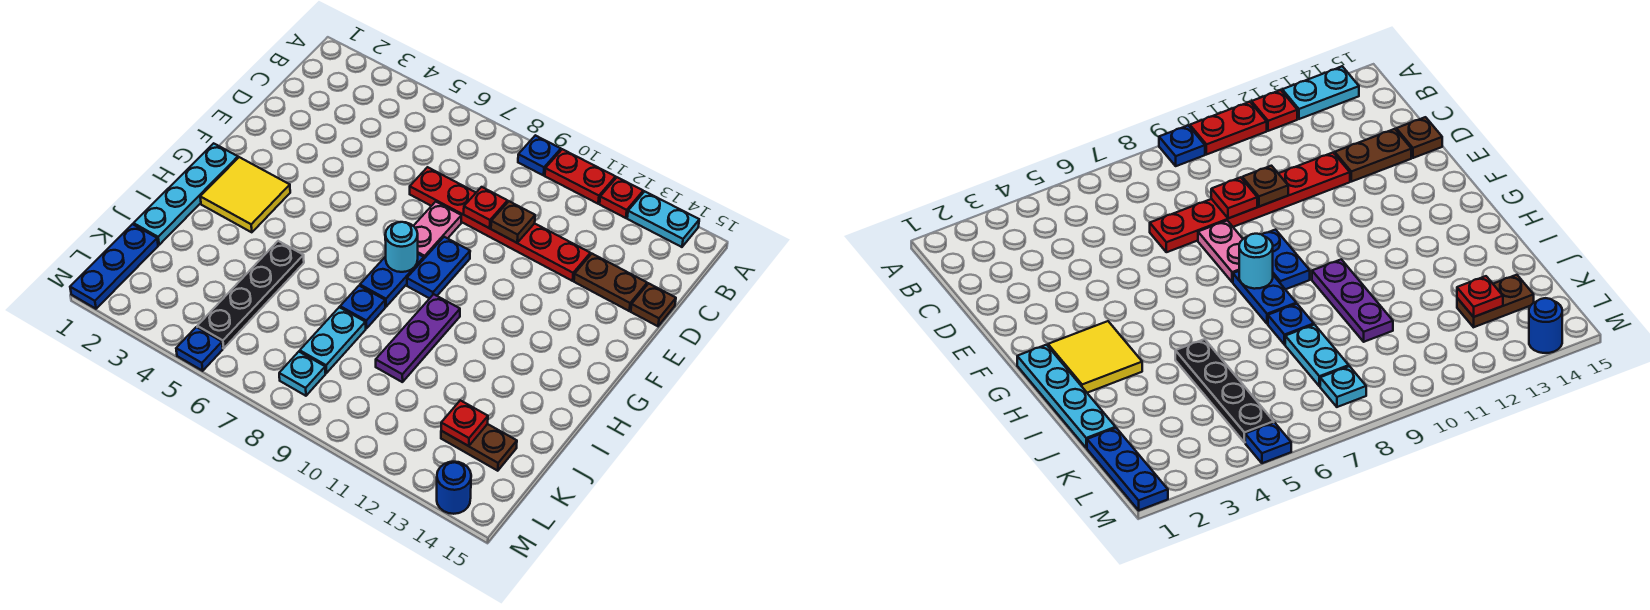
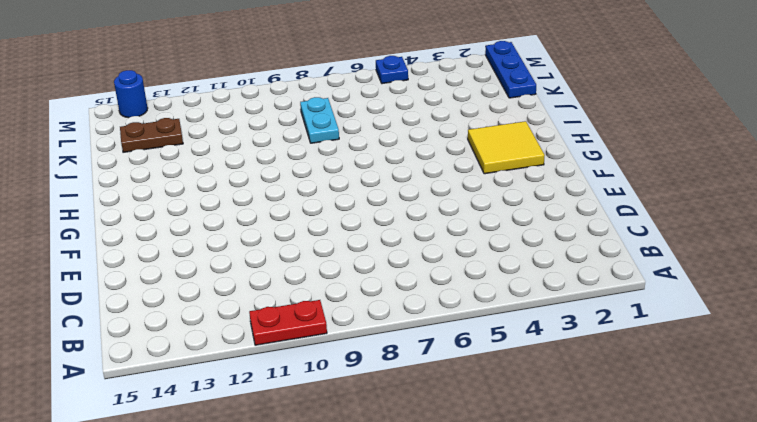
none -> blue plate A9 level 1
none -> red plate A12 level 1
none -> cyan plate A13:A14 level 1

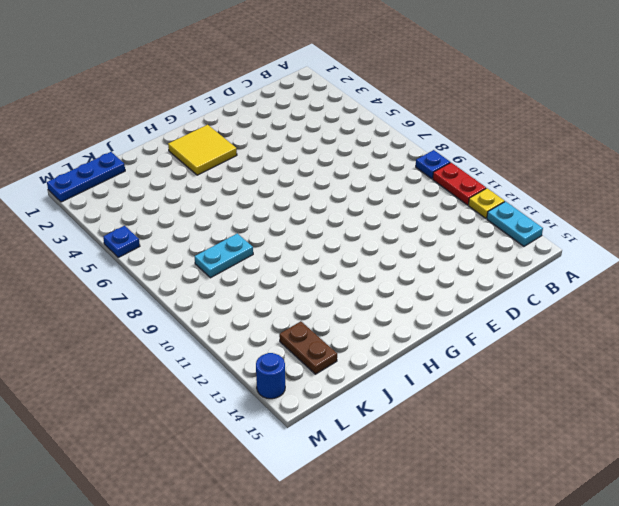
yellow plate A12 level 1 -> red plate A12 level 1
none -> red plate D7:D12 level 1
none -> brown plate D13:D14 level 1
none -> brown plate D15 level 1

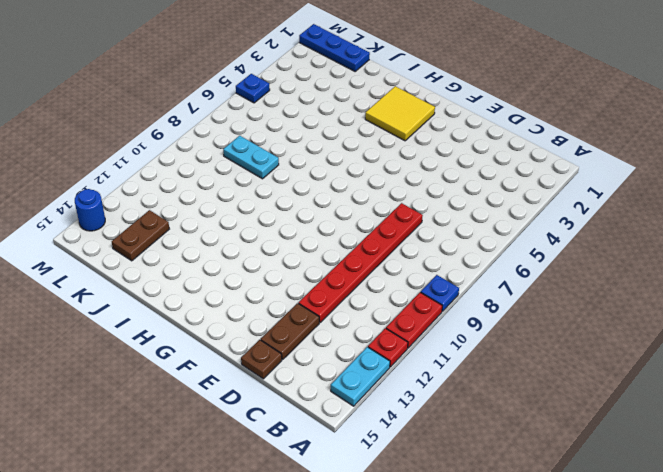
none -> pink plate E8:F8 level 1
none -> blue plate F9:G9 level 1
none -> cyan plate G1:J1 level 1

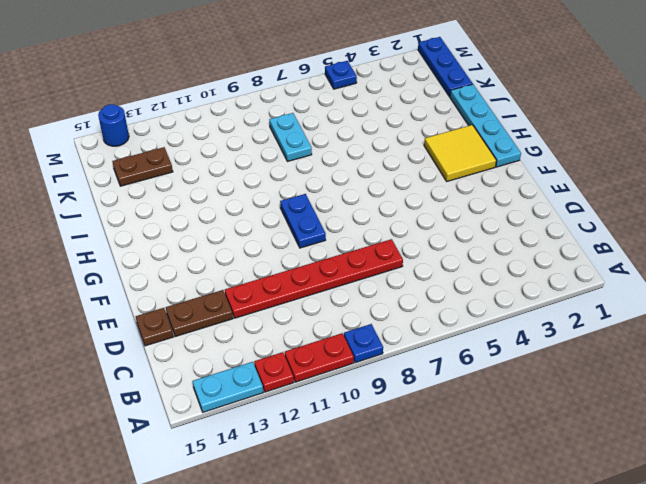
none -> pink plate E8:F8 level 1
none -> blue plate G8:H8 level 1
none -> purple plate H10:J10 level 1

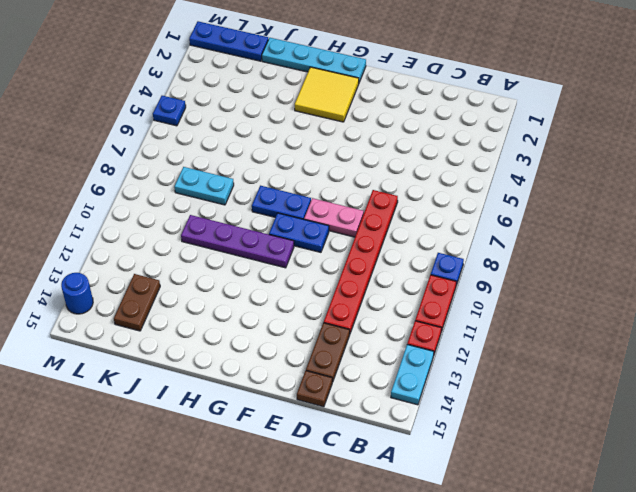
purple plate G10:J10 level 1 -> purple plate H10:J10 level 1
none -> black plate I5:L5 level 1
none -> blue plate I8 level 1
none -> cyan plate L8 level 1

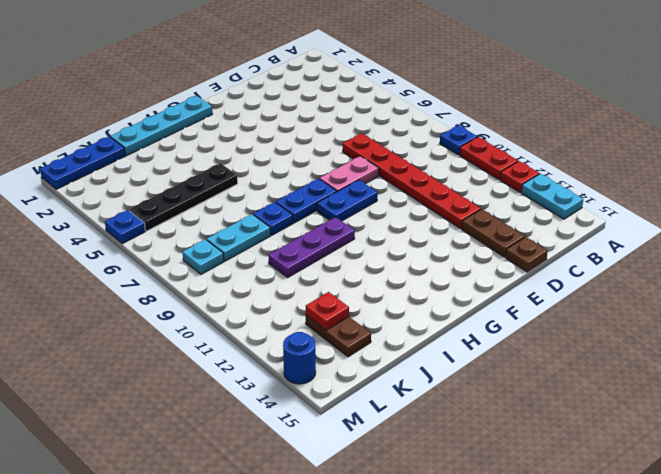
none -> yellow tile G2:H3 level 1
none -> red plate D9 level 2
none -> brown plate D10 level 2

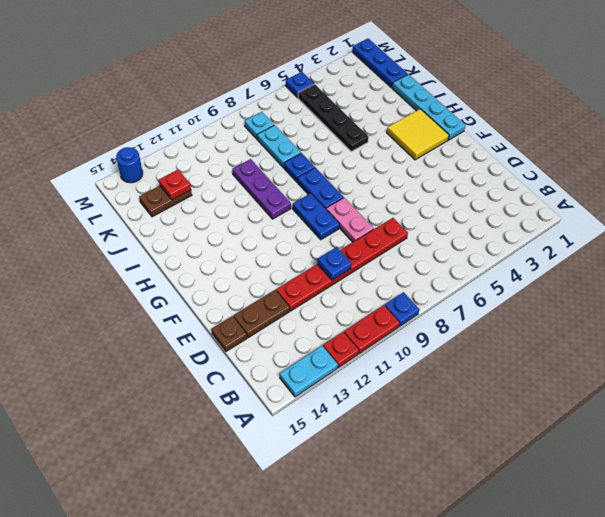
blue plate D10 level 2 -> brown plate D10 level 2
none -> red plate D9 level 2
none -> cyan round brick G8 level 2

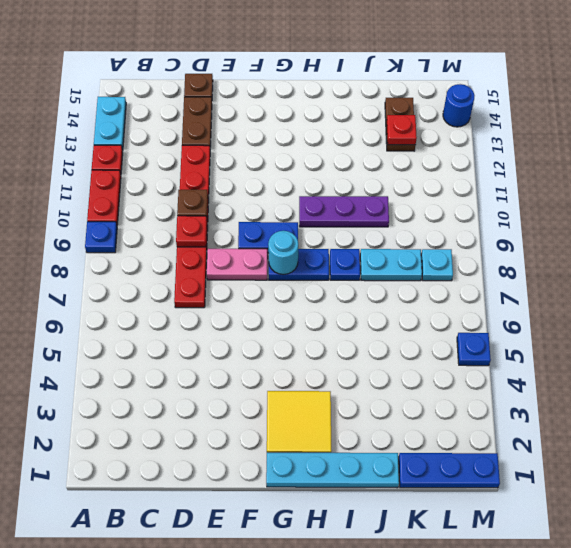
none -> black plate I5:L5 level 1

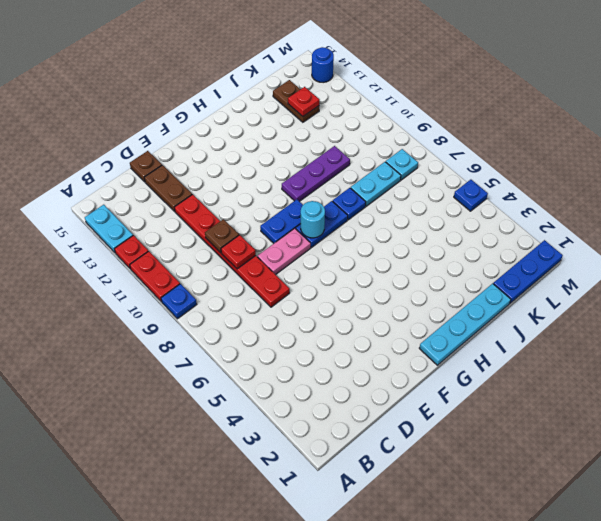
none -> yellow tile G2:H3 level 1
none -> black plate I5:L5 level 1

